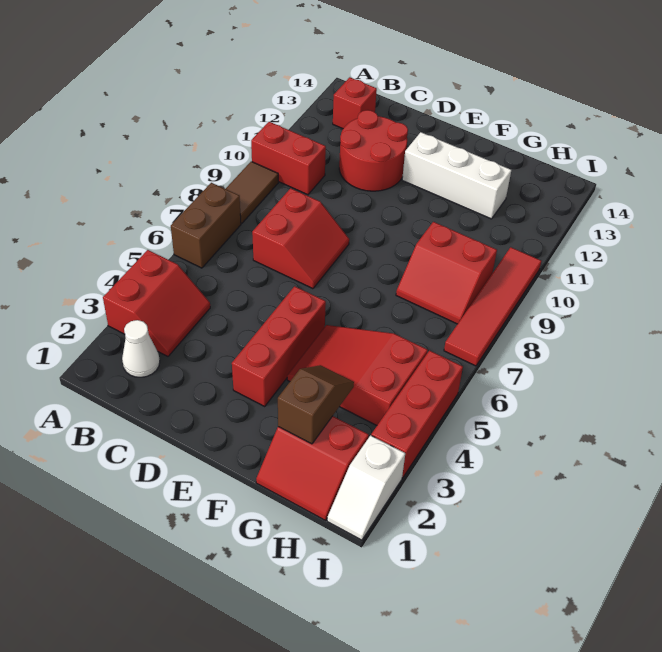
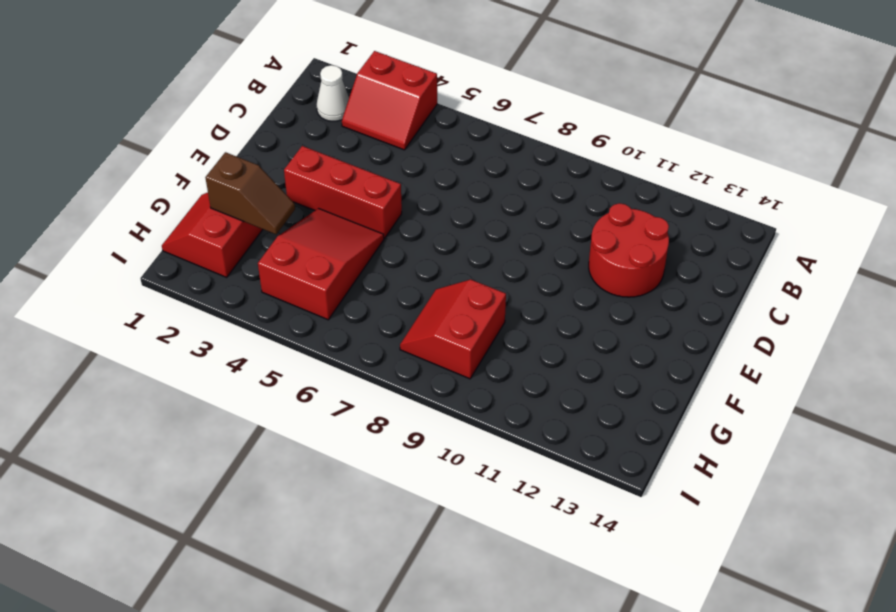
none -> brown brick A6:A7 level 1
none -> brown tile A8:A9 level 1
none -> red brick A10:B10 level 1

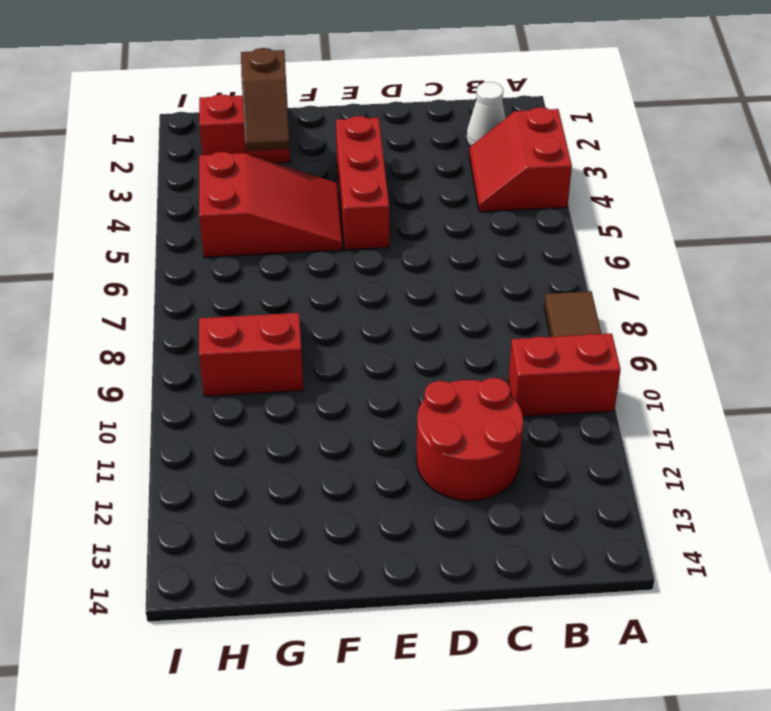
none -> brown brick A6:A7 level 1
none -> red brick B13 level 1
none -> red slope C7:D8 level 1 top C

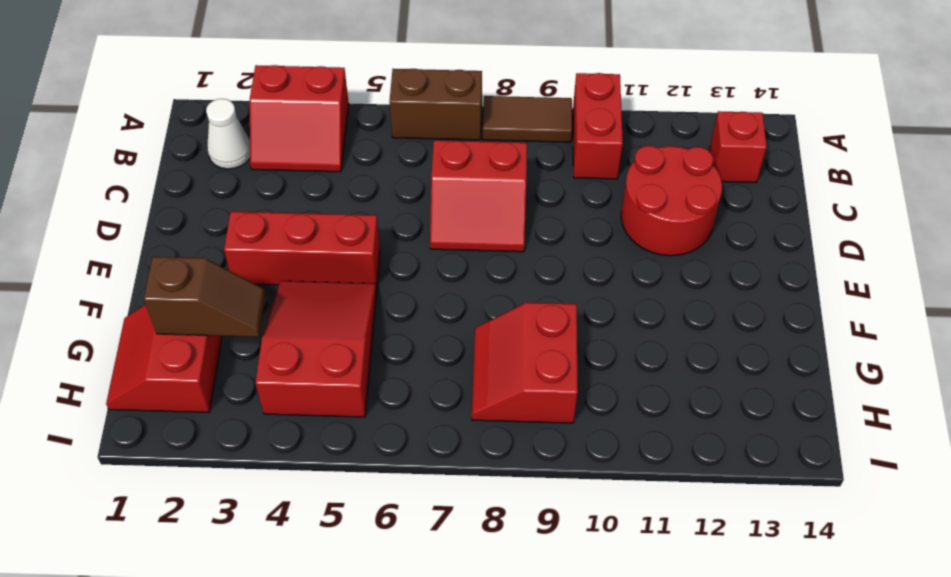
none -> white brick E12:G12 level 1
none -> white slope I1:I2 level 1 top 2
none -> red brick I3:I5 level 1

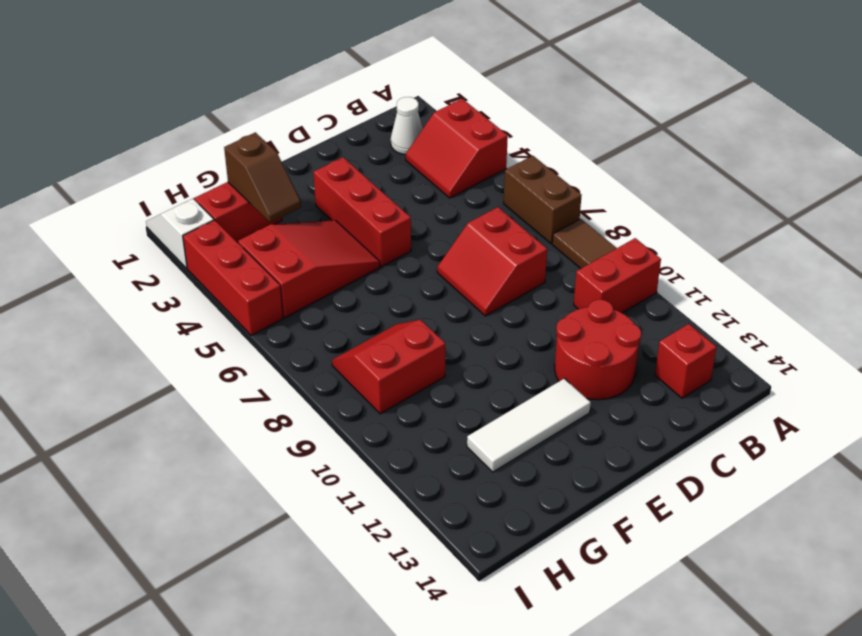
white tile E12:G12 level 1 -> white brick E12:G12 level 1
none -> red tile I7:I10 level 1

